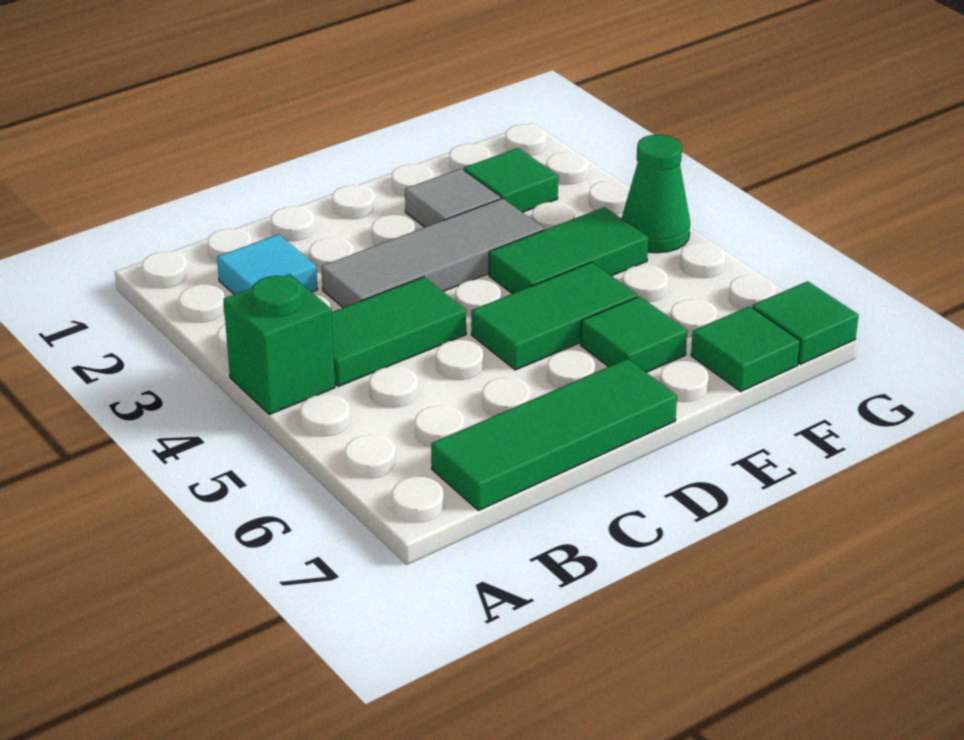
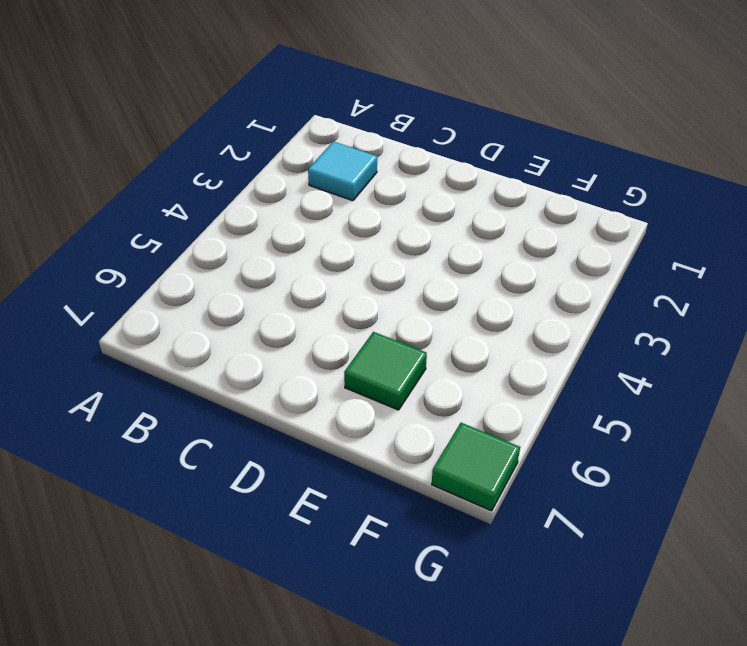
none -> green brick A4 level 1
none -> green tile B4:C4 level 1
none -> green tile B7:D7 level 1

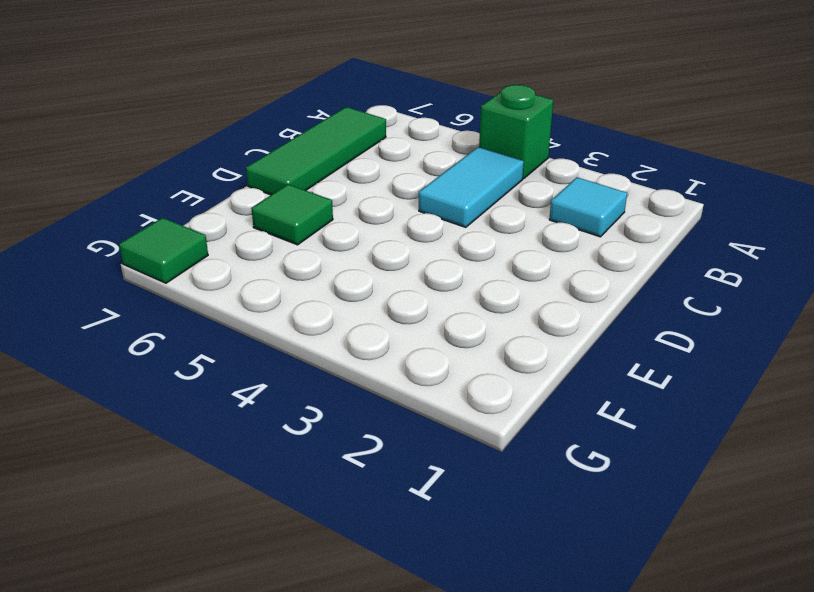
cyan tile B4:C4 level 1 -> green tile B4:C4 level 1
none -> grey tile C3:E3 level 1
none -> green tile D5:E5 level 1
none -> grey tile E2 level 1

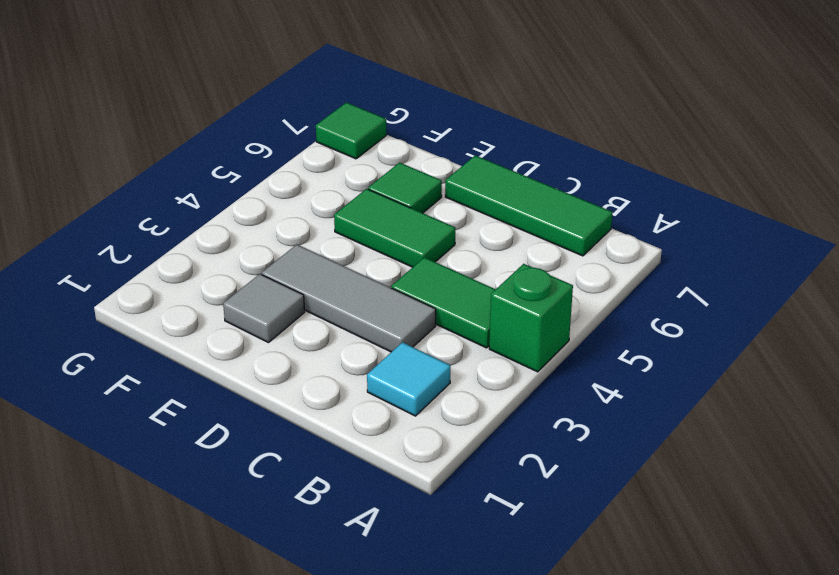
none -> green tile E4:F4 level 1
none -> green tile F2 level 1
none -> green tile F7 level 1

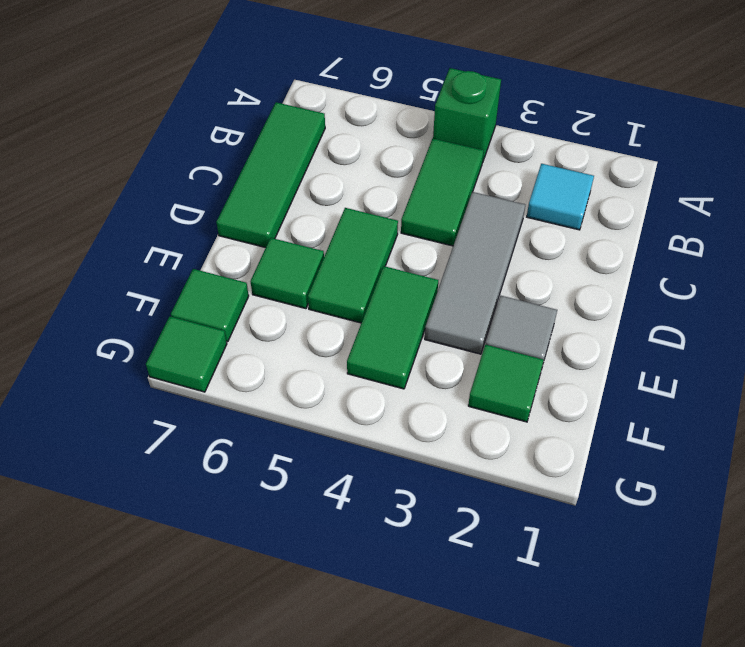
none -> green cone G4 level 1

